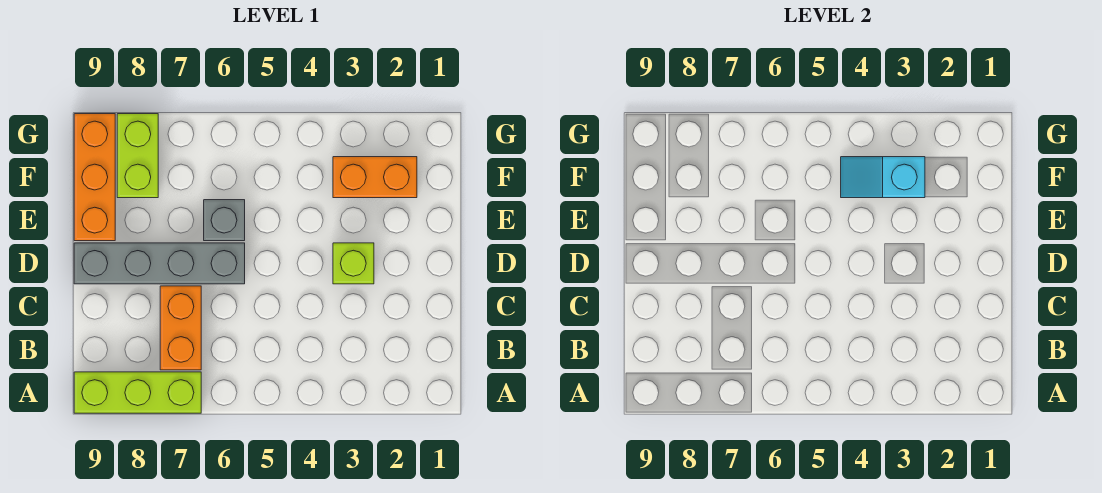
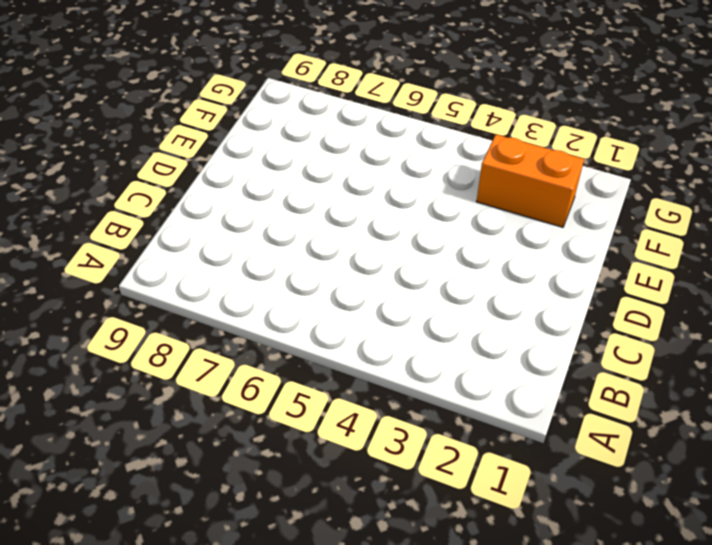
none -> lime brick A7:A9 level 1
none -> orange brick B7:C7 level 1

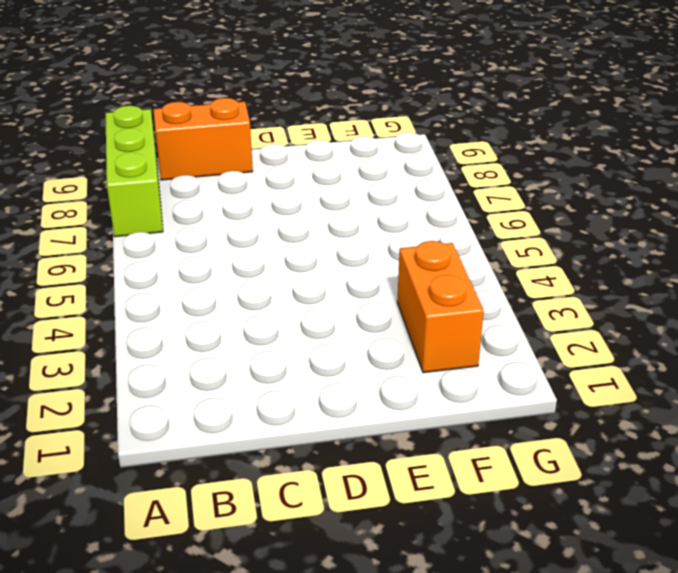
orange brick B9:C9 level 1 -> orange brick B7:C7 level 1
none -> lime brick D3 level 1
none -> grey brick D6:D9 level 1

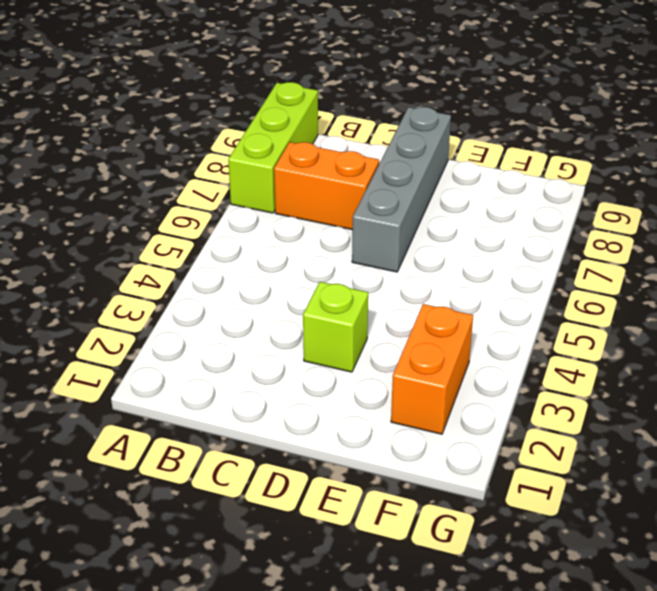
none -> grey brick E6 level 1
none -> orange brick E9:G9 level 1

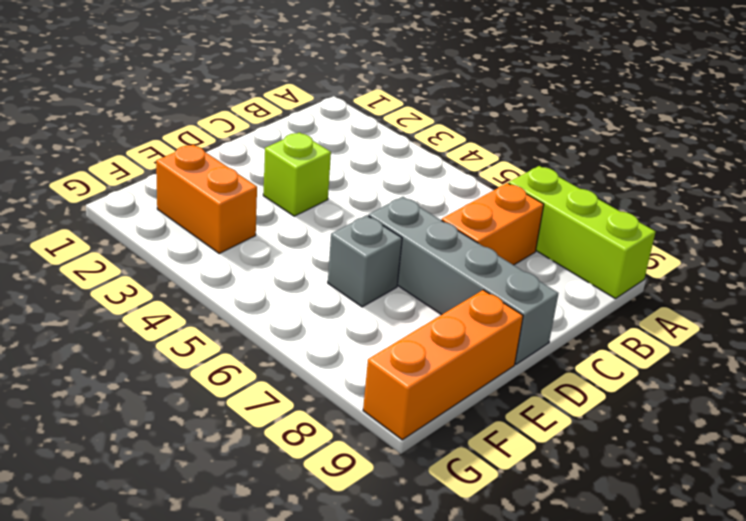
none -> lime brick F8:G8 level 1
none -> cyan slope F3:F4 level 2 top 3

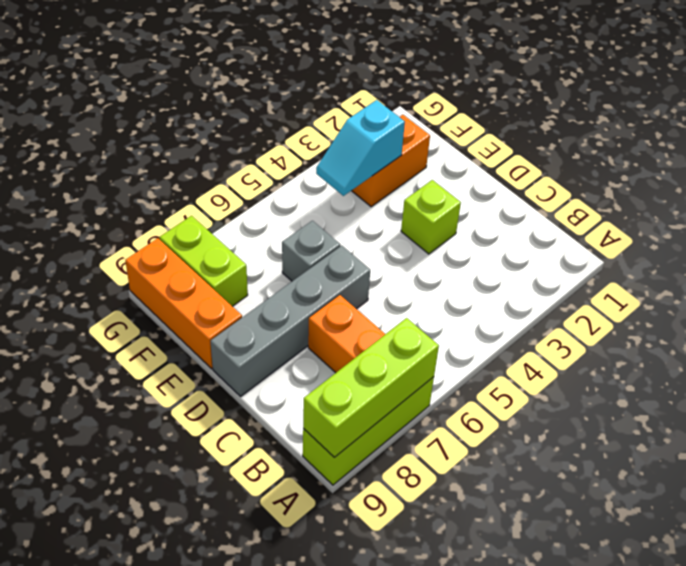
lime brick A7:A9 level 2 -> none

